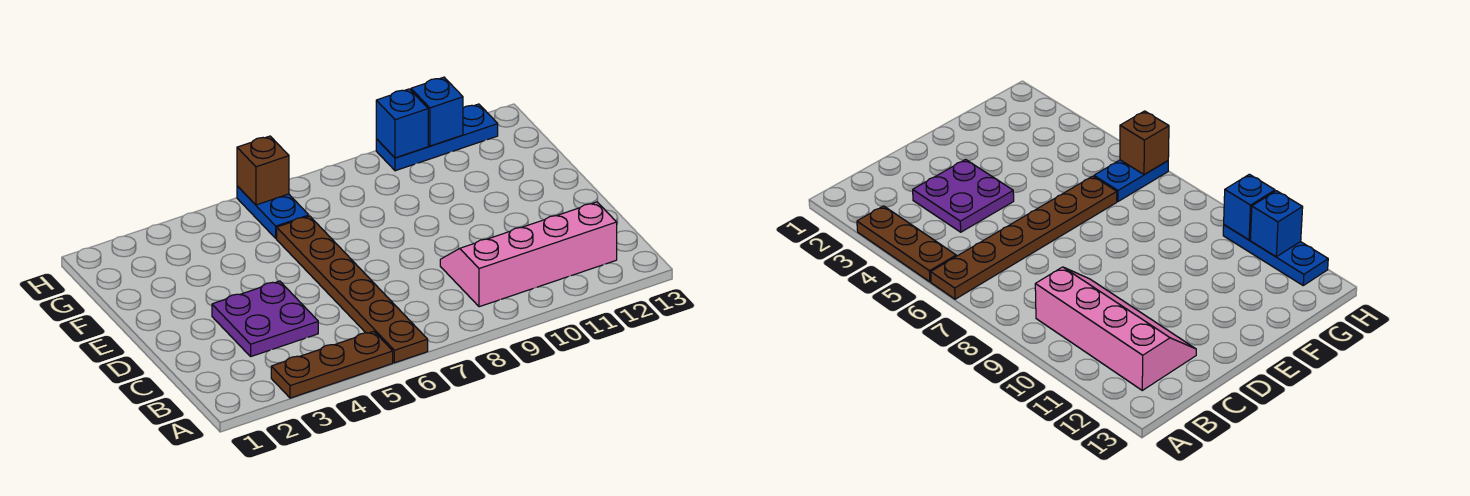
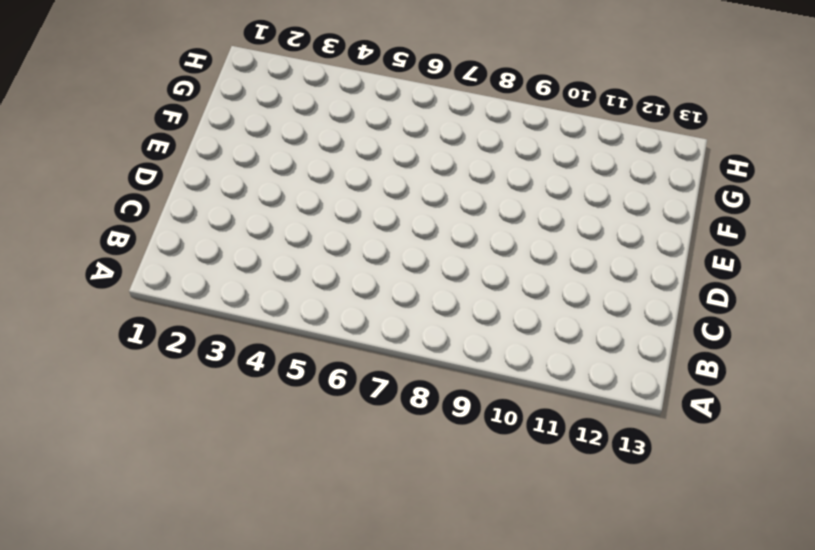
none -> brown plate A3:A5 level 1
none -> brown plate A6:F6 level 1

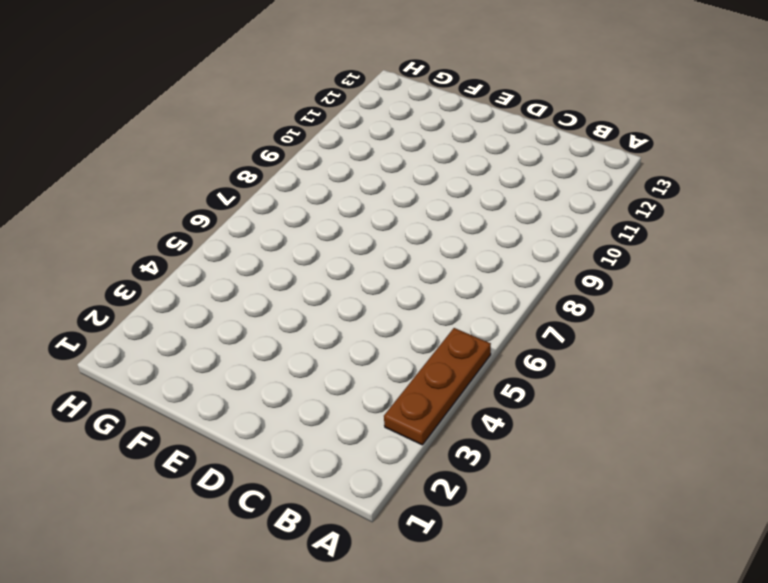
none -> brown plate A6:F6 level 1
none -> pink slope B9:C12 level 1 top B

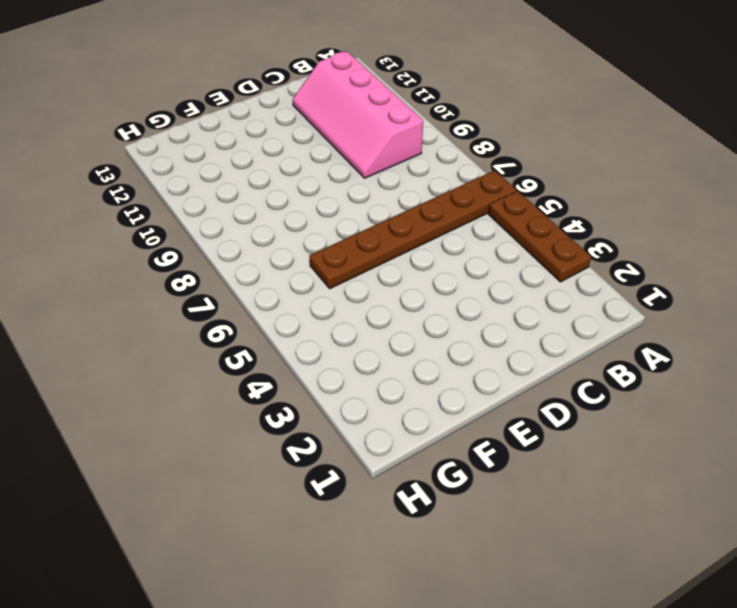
none -> purple plate C3:D4 level 1
none -> blue plate G6:H6 level 1

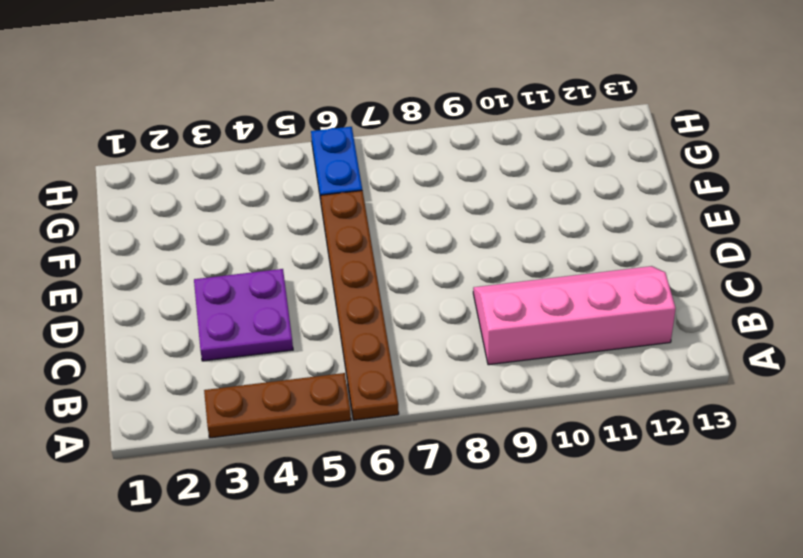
none -> blue plate H10:H12 level 1
none -> brown brick H6 level 2

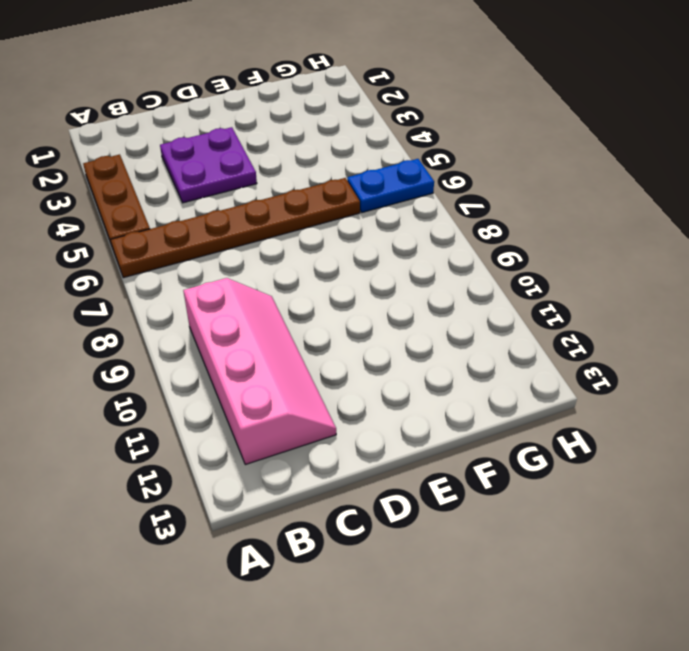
none -> blue plate H10:H12 level 1
none -> brown brick H6 level 2

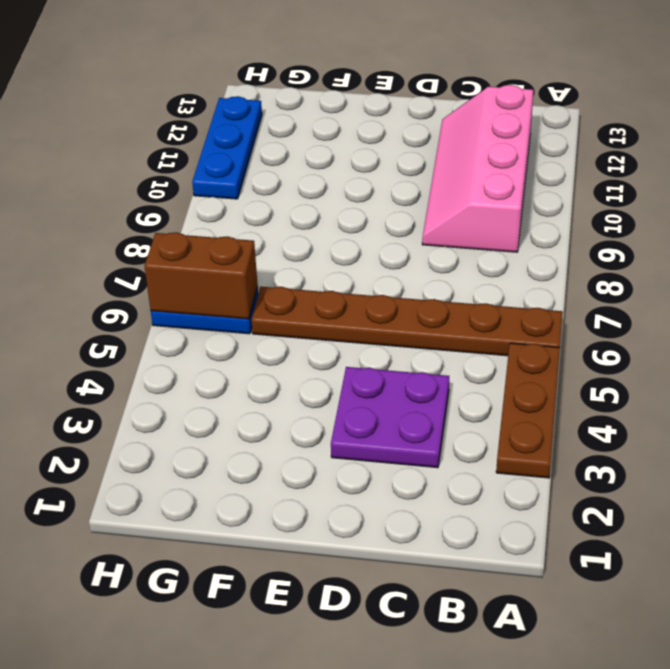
brown brick G6:H6 level 2 -> brown brick H6 level 2
none -> blue brick H10 level 2
none -> blue brick H11 level 2

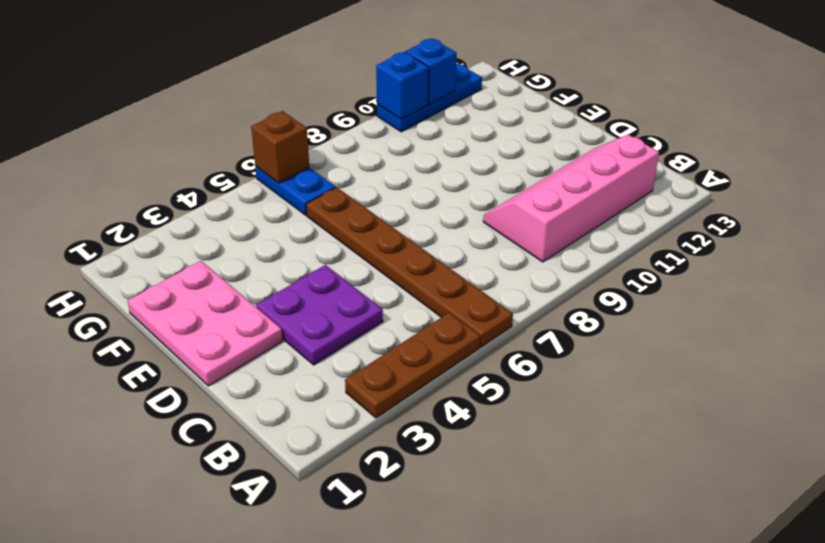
pink plate D1:F2 level 1 -> none

